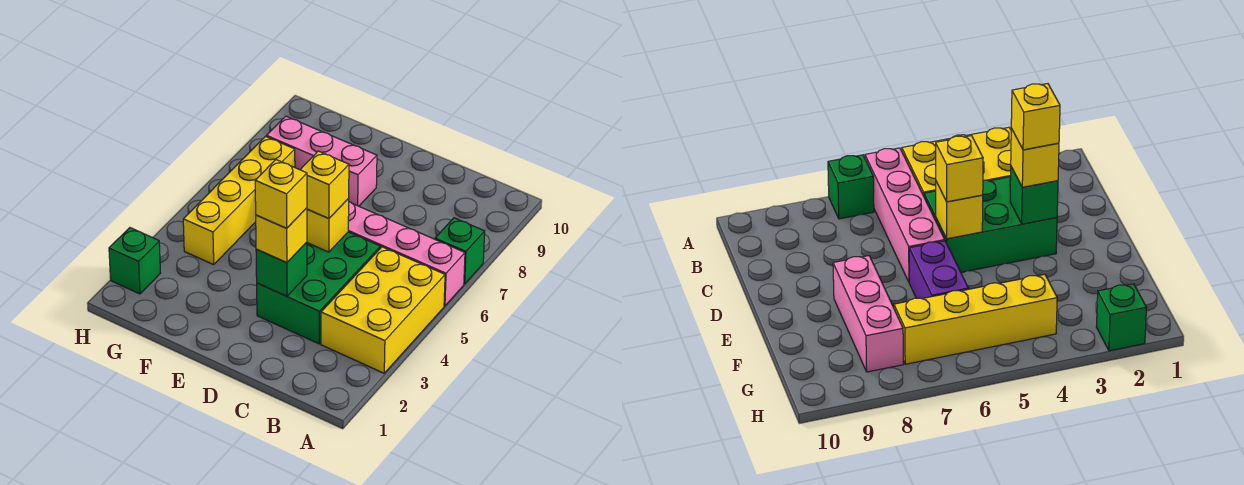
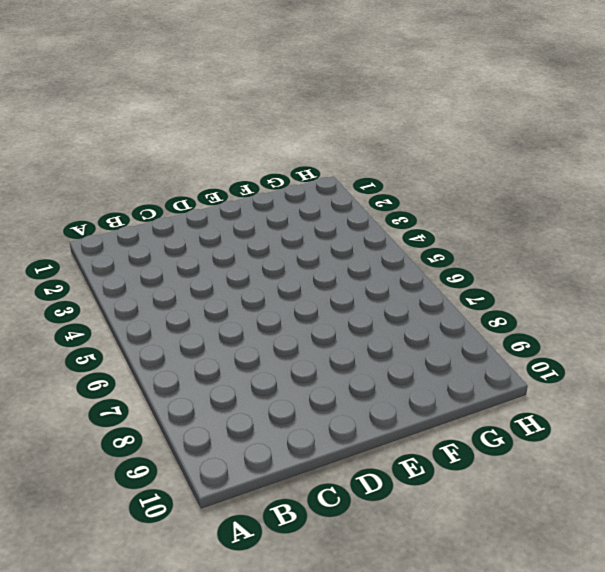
none -> yellow brick A3:B5 level 1
none -> pink brick A6:D6 level 1
none -> green brick A7 level 1

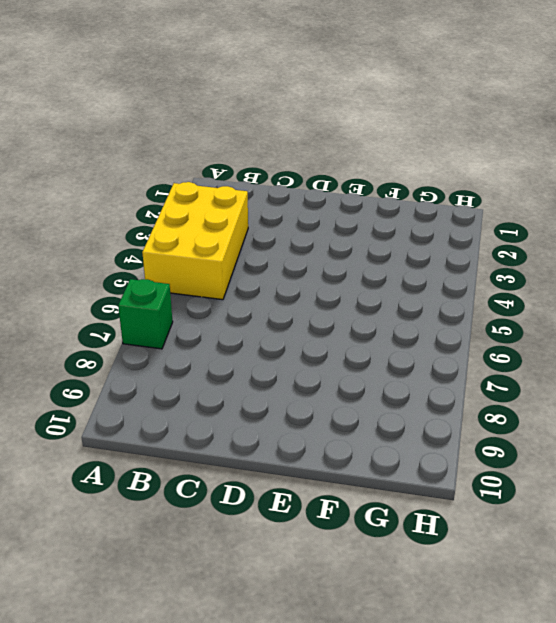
none -> pink brick A6:D6 level 1
none -> green brick C3:D5 level 1
none -> purple brick E6:F6 level 1

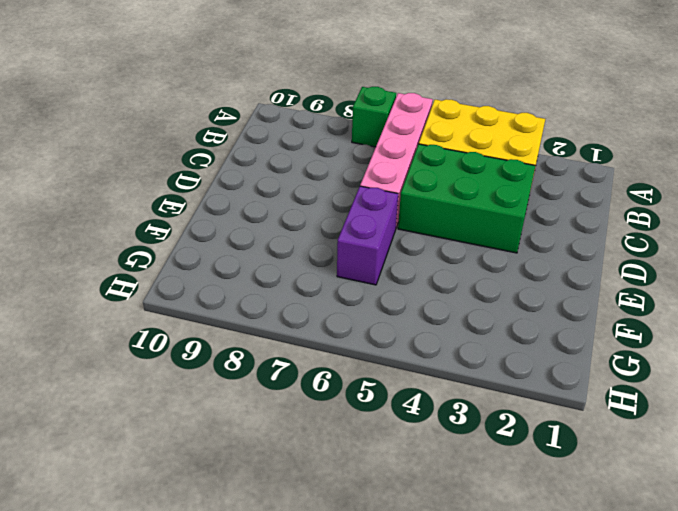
none -> pink brick E8:G8 level 1
none -> yellow brick G4:G7 level 1
none -> green brick H2 level 1

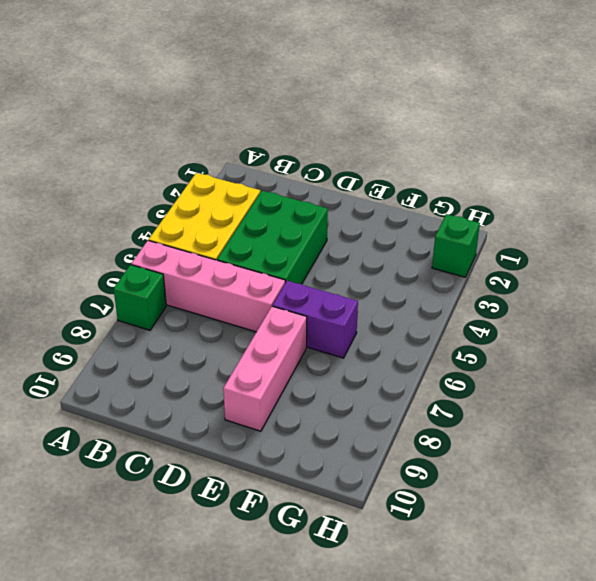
pink brick E7:E9 level 1 -> pink brick E8:G8 level 1
none -> yellow brick G4:G7 level 1
none -> green brick D3 level 2
none -> yellow brick D5 level 2

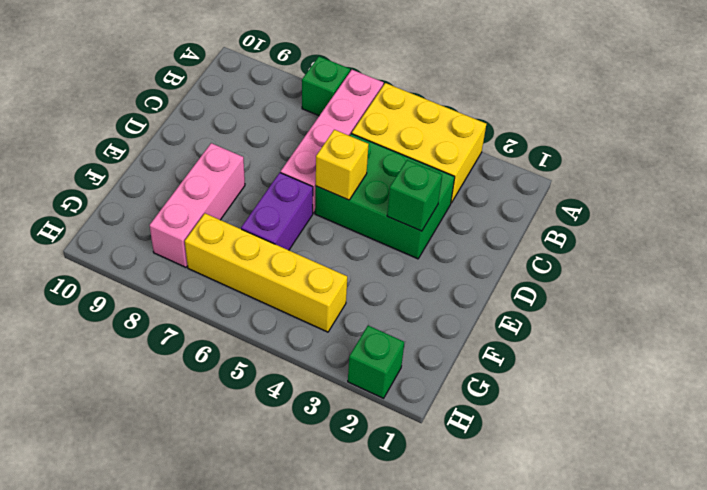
none -> yellow brick D3 level 3
none -> yellow brick D5 level 3
none -> yellow brick D3 level 4

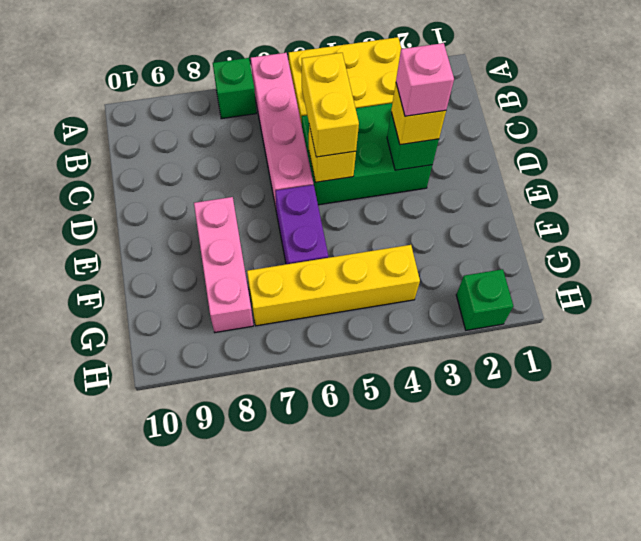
yellow brick C5:D5 level 3 -> yellow brick D5 level 3
pink brick D3 level 4 -> yellow brick D3 level 4

